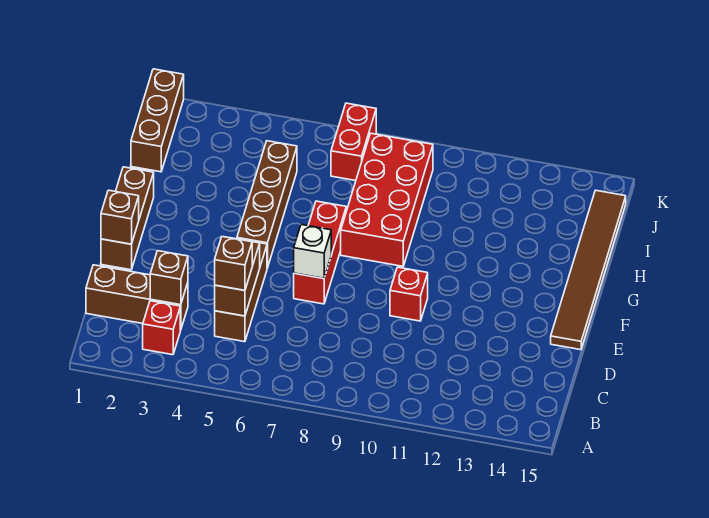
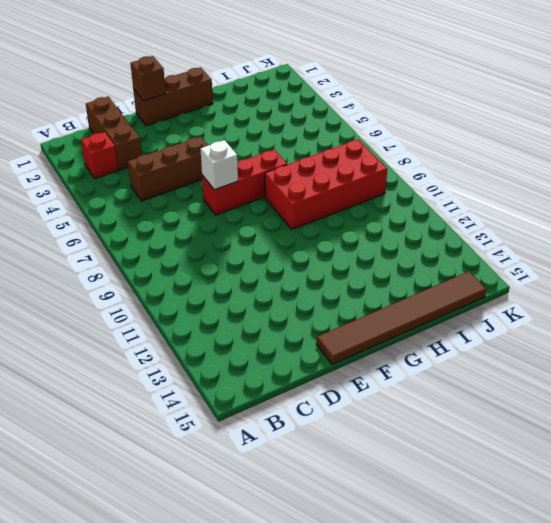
none -> red brick E10 level 1
none -> brown brick F5:I5 level 1
none -> brown brick I1:K1 level 1

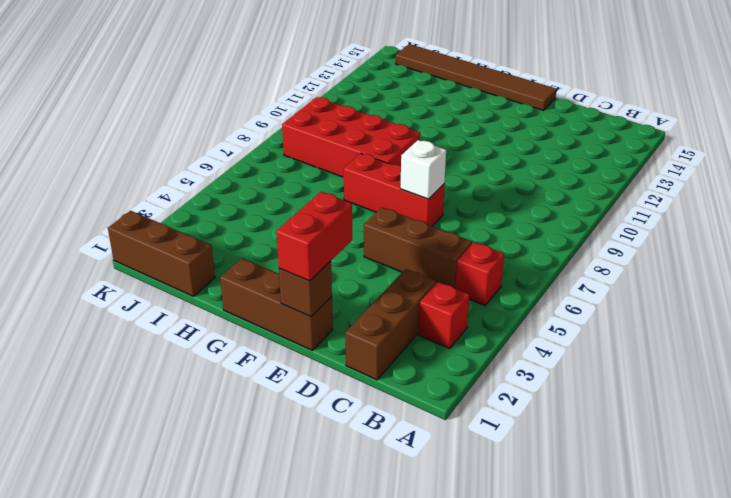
red brick B5 level 1 -> red brick E10 level 1
red brick E1:E2 level 3 -> red brick J7:K7 level 1
none -> brown brick F5:I5 level 1
none -> brown brick C3 level 2
none -> brown brick C5:D5 level 2

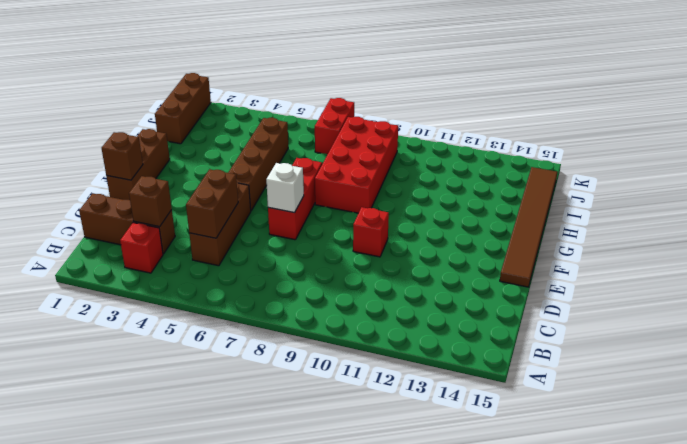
none -> brown brick C5 level 3

